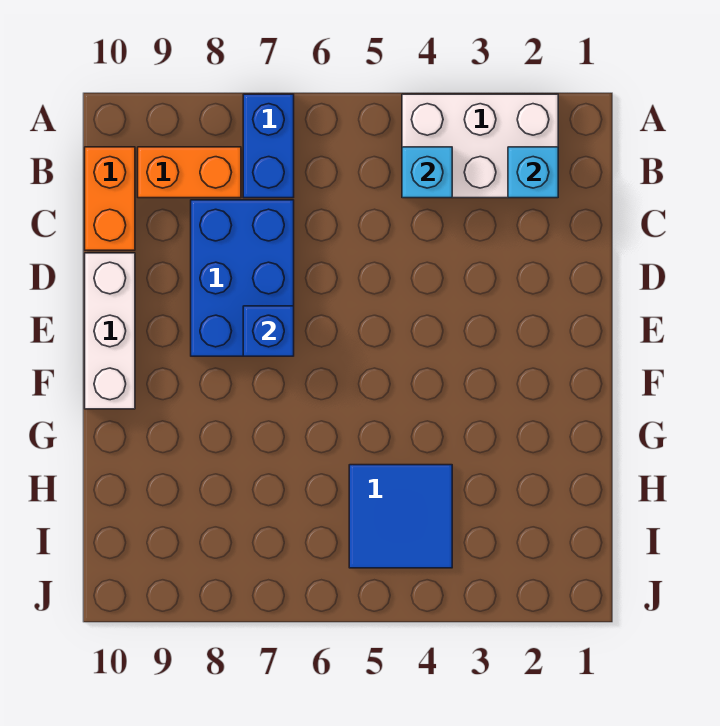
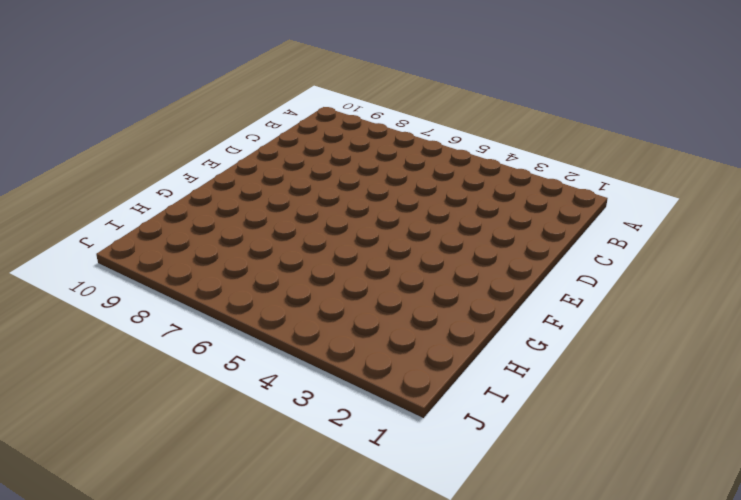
none -> white brick A2:B4 level 1
none -> blue brick A7:B7 level 1

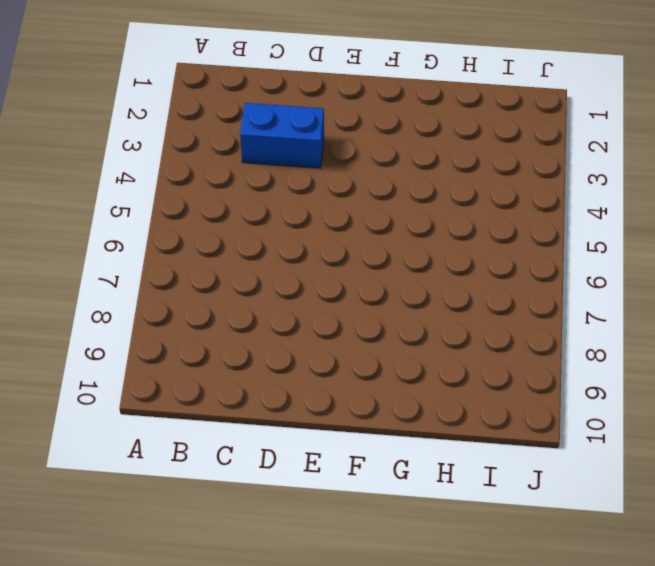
blue brick C3:D3 level 1 -> blue brick A7:B7 level 1
none -> white brick A2:B4 level 1
none -> orange brick B8:B9 level 1

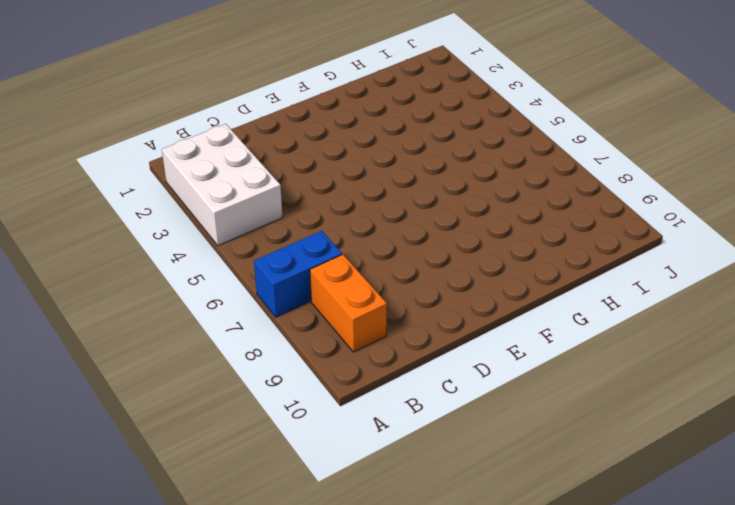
none -> orange brick B10:C10 level 1
none -> blue brick C7:E8 level 1

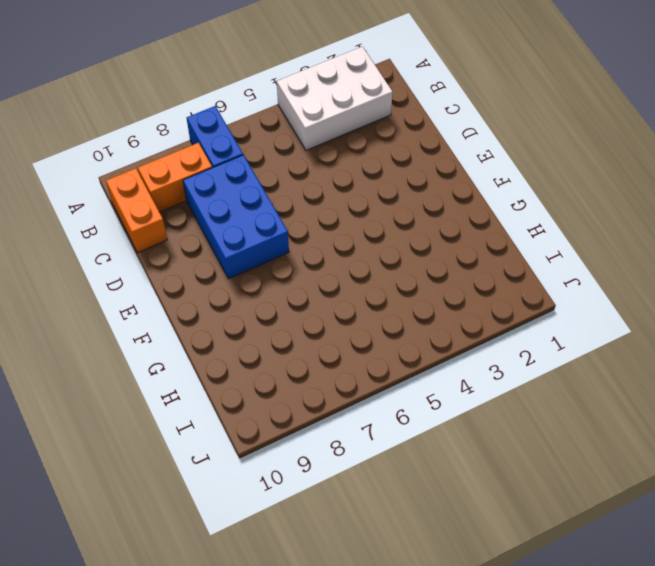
none -> white brick D10:F10 level 1
none -> blue tile H4:I5 level 1

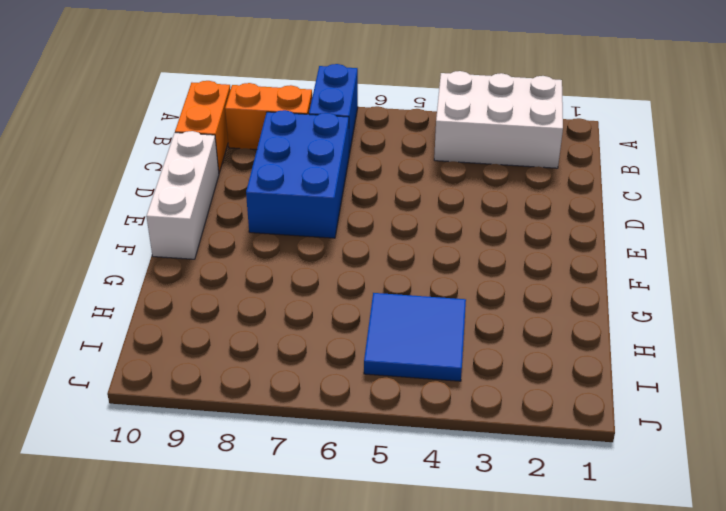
none -> cyan brick B2 level 2
none -> cyan brick B4 level 2

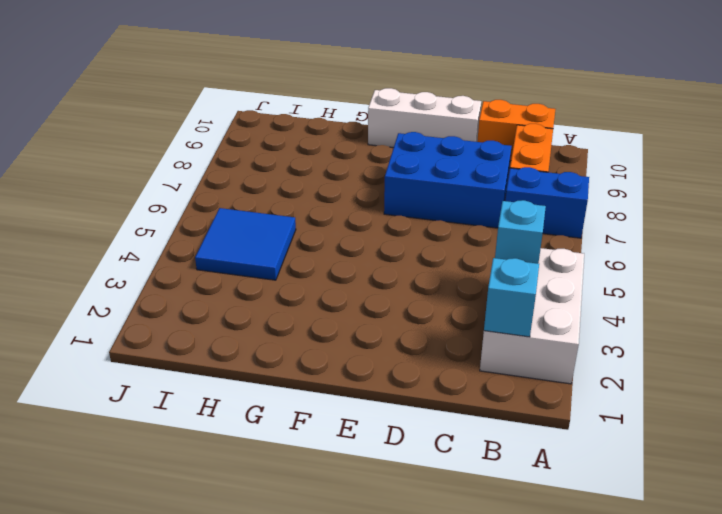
none -> blue brick E7 level 2

